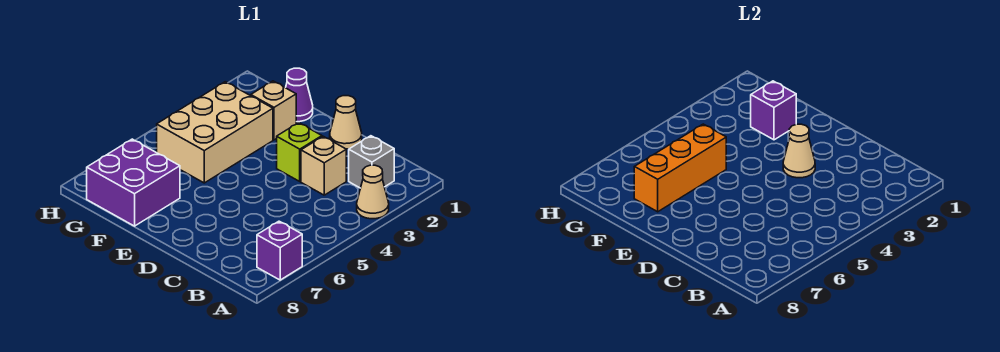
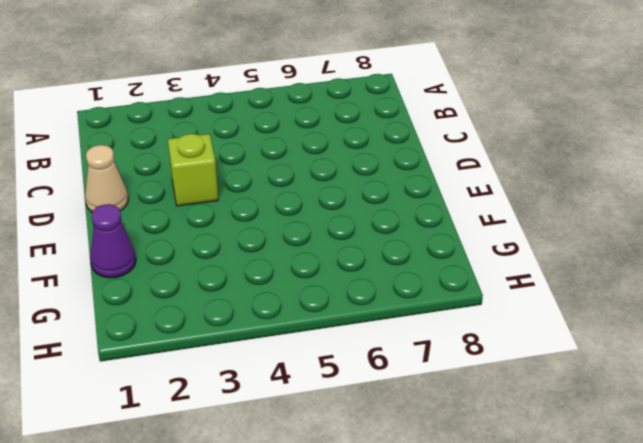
none -> tan cone A3 level 1
none -> purple brick A7 level 1
none -> grey brick B2 level 1

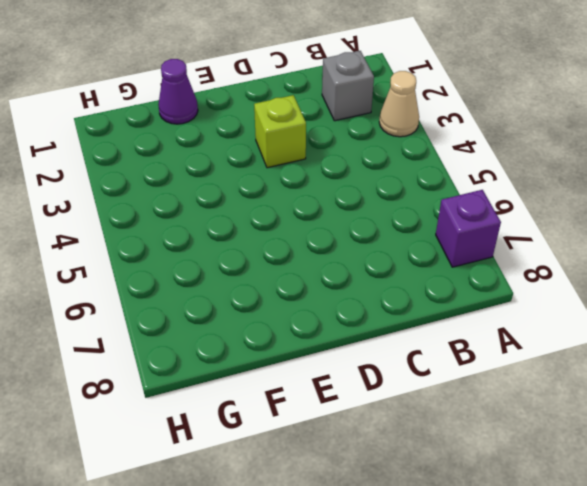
none -> tan brick C3 level 1
none -> tan cone D1 level 1
none -> tan brick F2 level 1

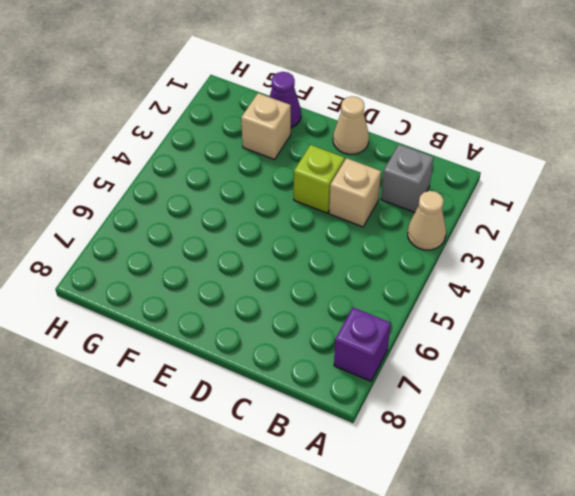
none -> tan brick F3:G5 level 1
none -> purple brick F7:G8 level 1
none -> tan cone D3 level 2

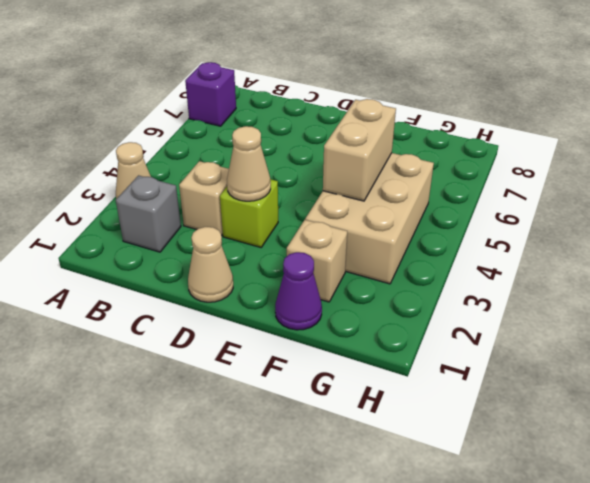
tan brick F4:F5 level 2 -> orange brick F5:F7 level 2
none -> purple brick F7:G8 level 1
none -> purple brick F2 level 2

